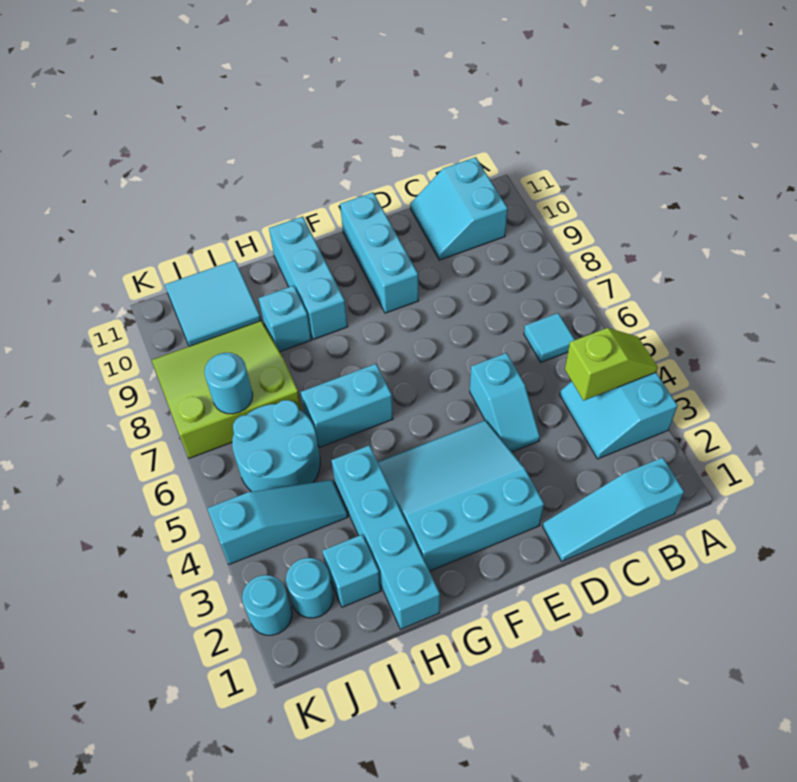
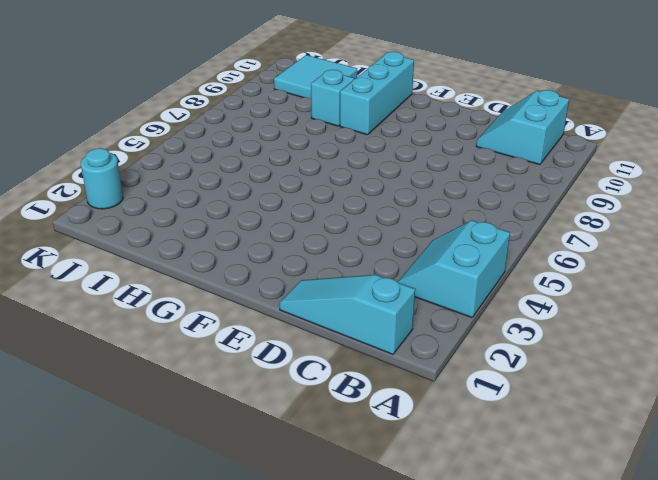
none -> cyan tile B6 level 1
none -> cyan slope D4:D5 level 1 top 5
none -> cyan slope E2:G4 level 1 top 2

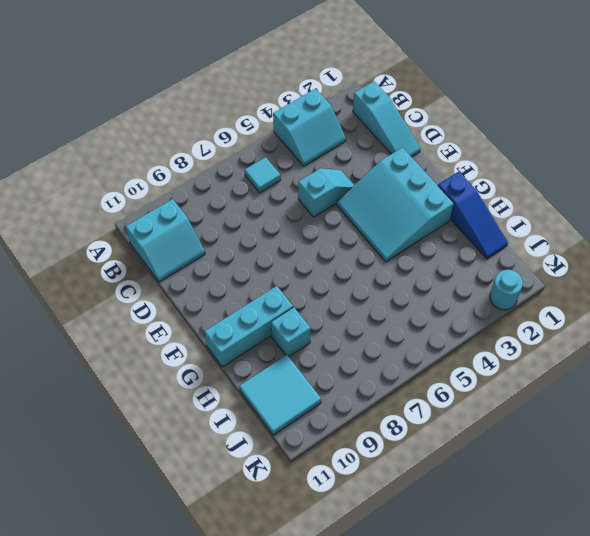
blue slope G1:I1 level 1 top G -> cyan brick H1:H4 level 1
none -> cyan brick E9:E11 level 1
none -> cyan brick G6:H6 level 1
none -> cyan brick I2 level 1

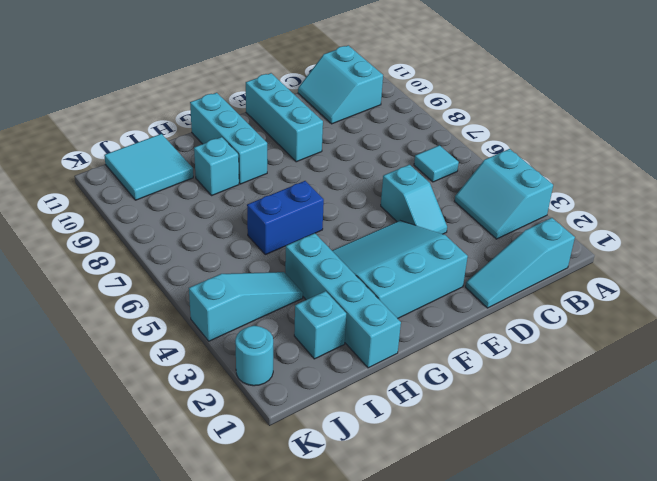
blue brick G6:H6 level 1 -> cyan brick G6:H6 level 1
none -> cyan round brick I5:J6 level 1
none -> lime slope I7:K9 level 1 top 7
none -> cyan round brick J2 level 1

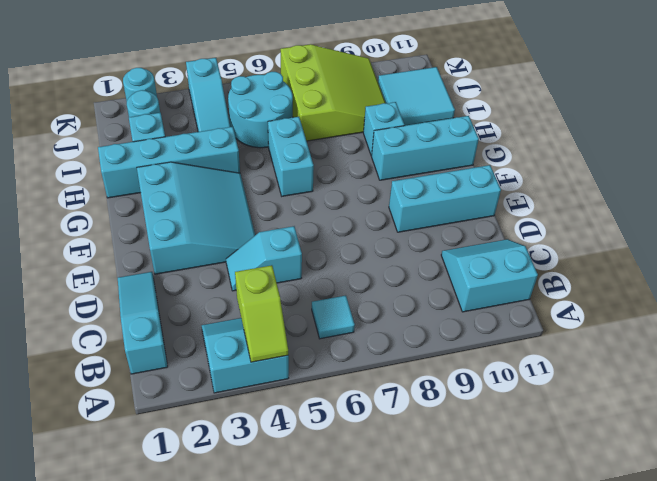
none -> cyan round brick J7 level 2

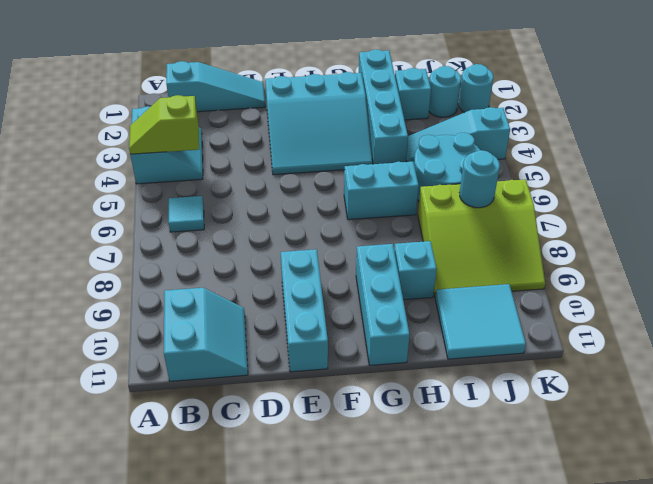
none -> cyan slope D4:D5 level 1 top 5

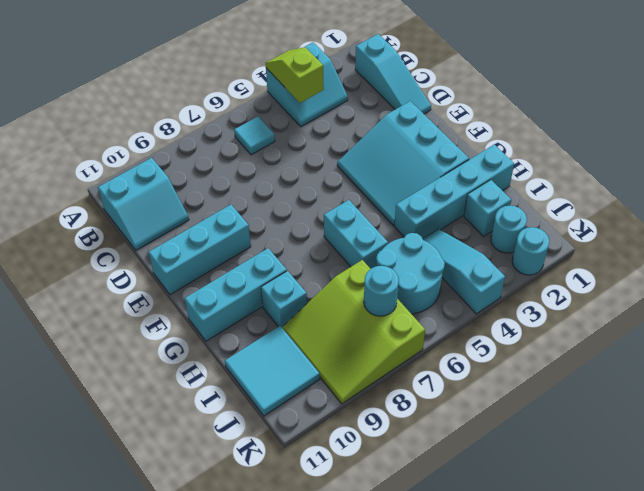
none -> cyan slope D4:D5 level 1 top 5

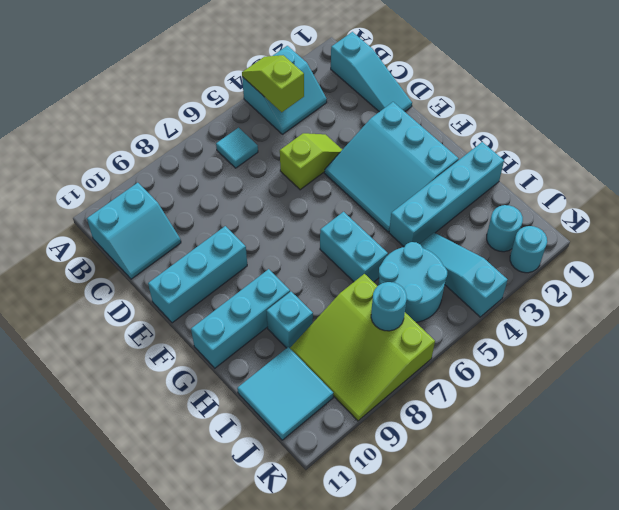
lime slope D4:D5 level 1 top 5 -> cyan slope D4:D5 level 1 top 5
none -> cyan brick I2 level 1

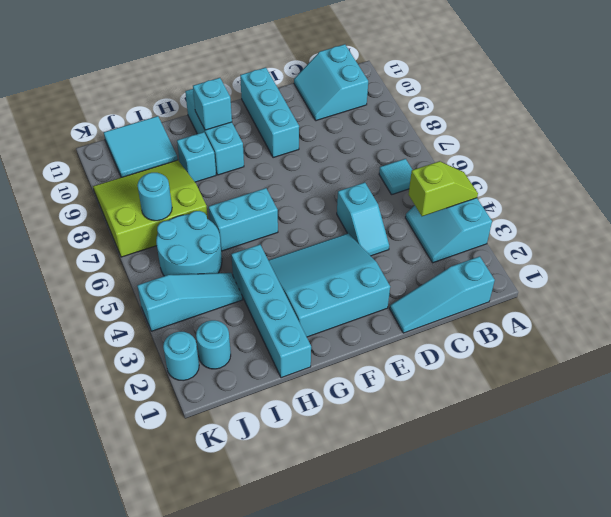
cyan brick G10 level 2 -> cyan brick I2 level 1

